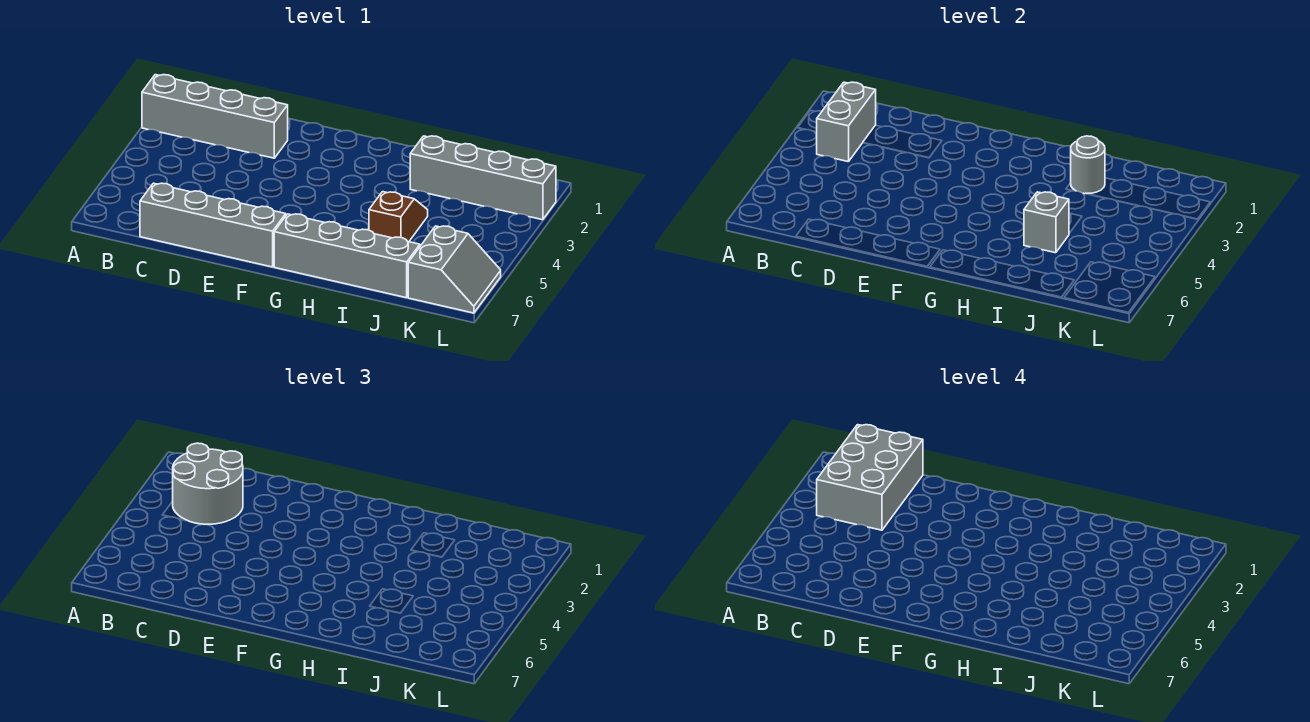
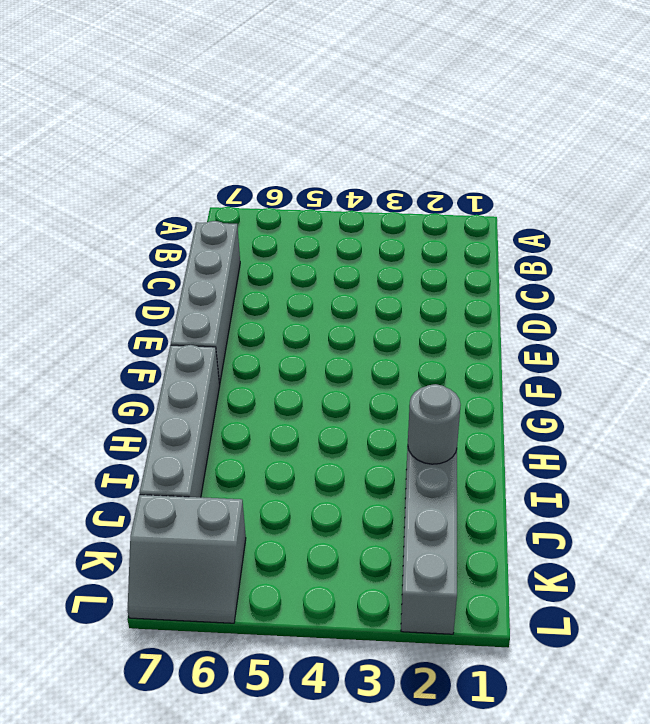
none -> grey brick A2:D2 level 1
none -> brown slope I4:I5 level 1 top 5

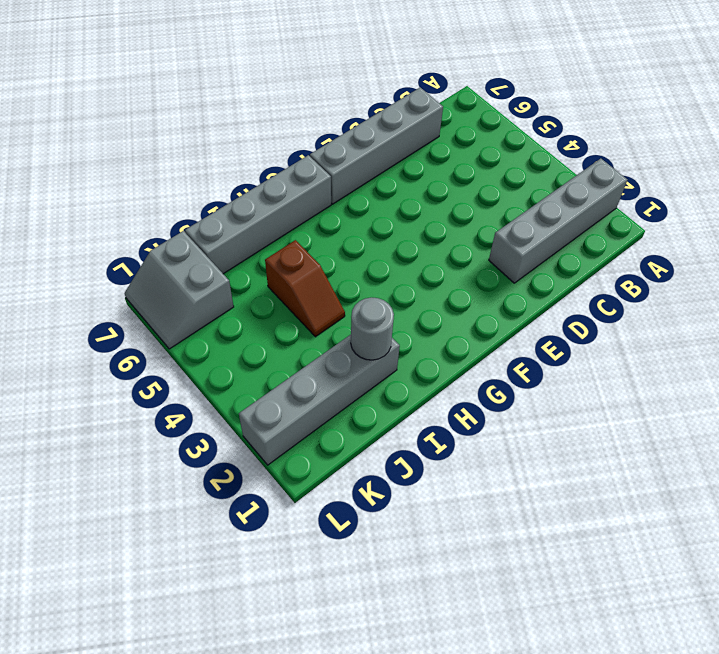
none -> grey brick B2:B3 level 2
none -> grey brick I5 level 2

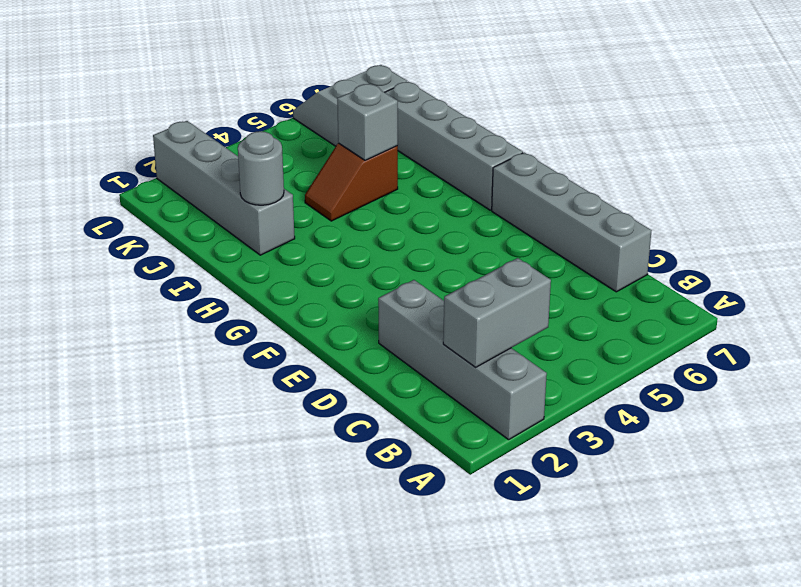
none -> grey round brick B2:C3 level 3
none -> grey brick B1:C3 level 4

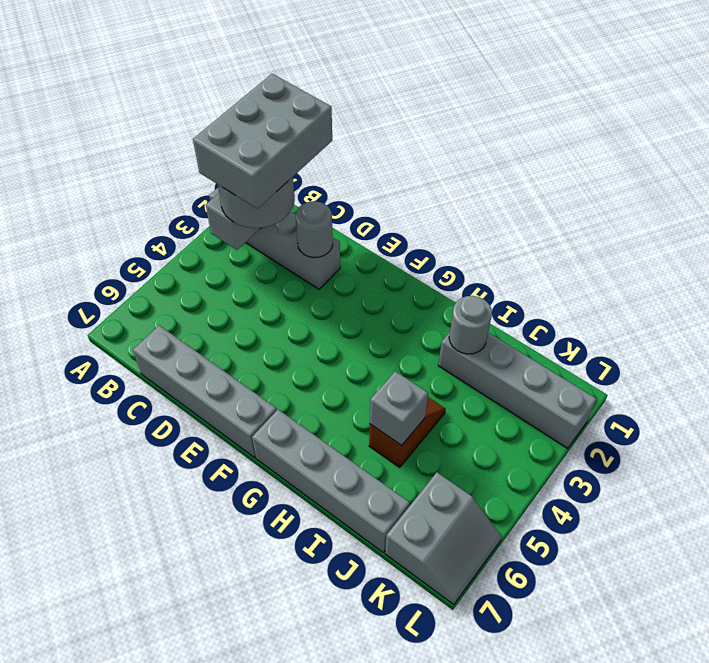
grey round brick D2 level 2 -> none

